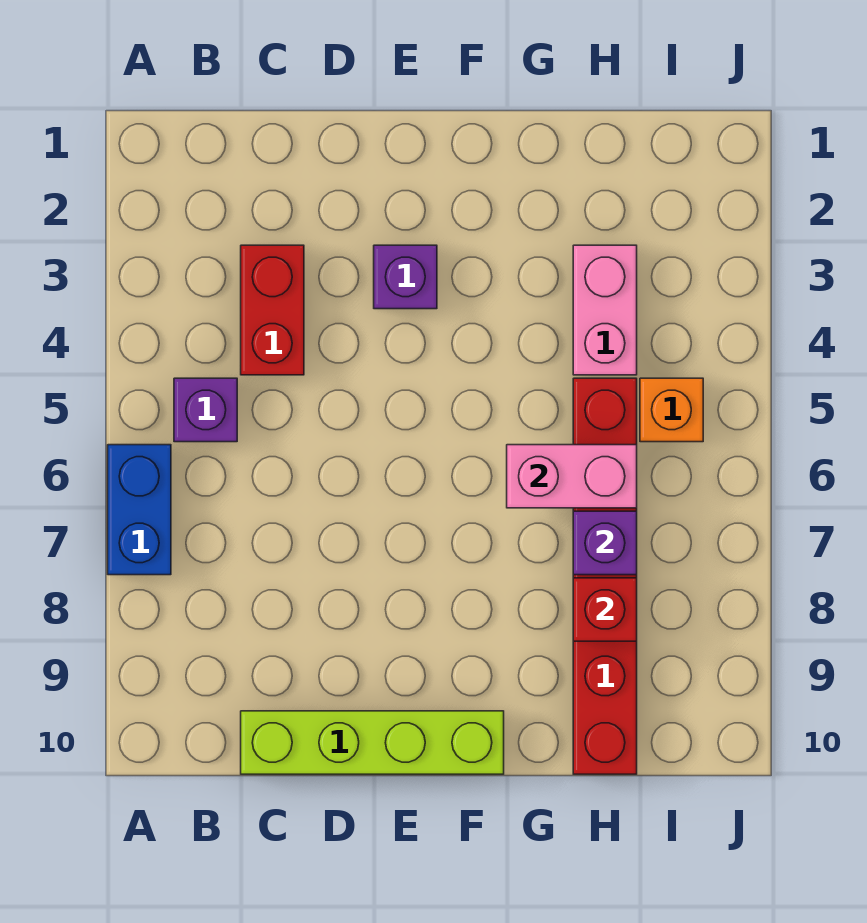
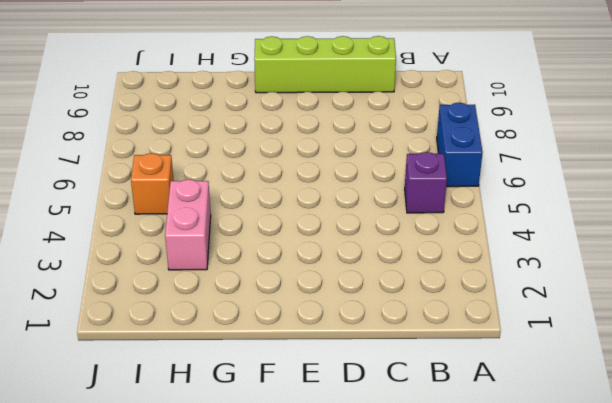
none -> red brick C3:C4 level 1
none -> purple brick E3 level 1

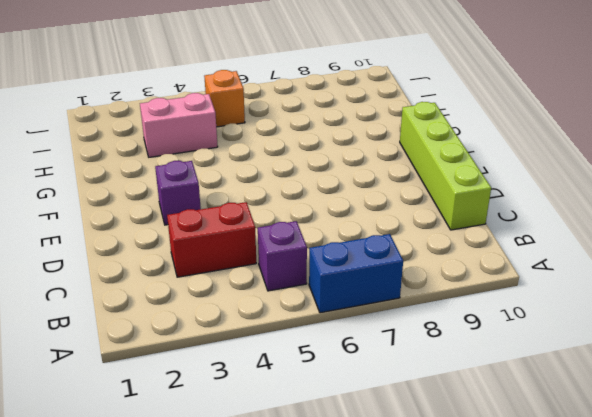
none -> red brick H5:H10 level 1
none -> pink brick G6:H6 level 2

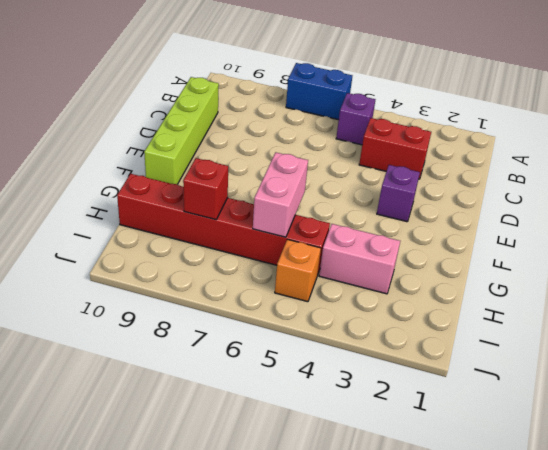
none -> purple brick H7 level 2

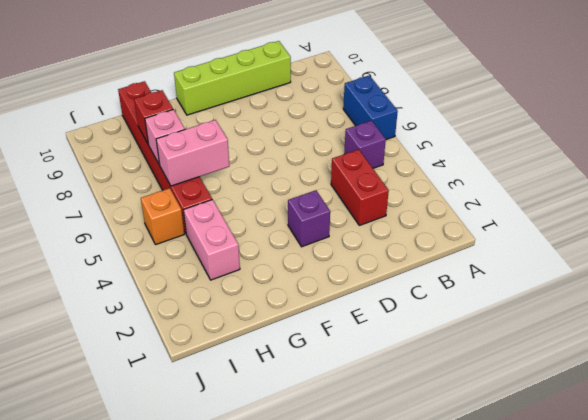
pink brick H7 level 2 -> purple brick H7 level 2

